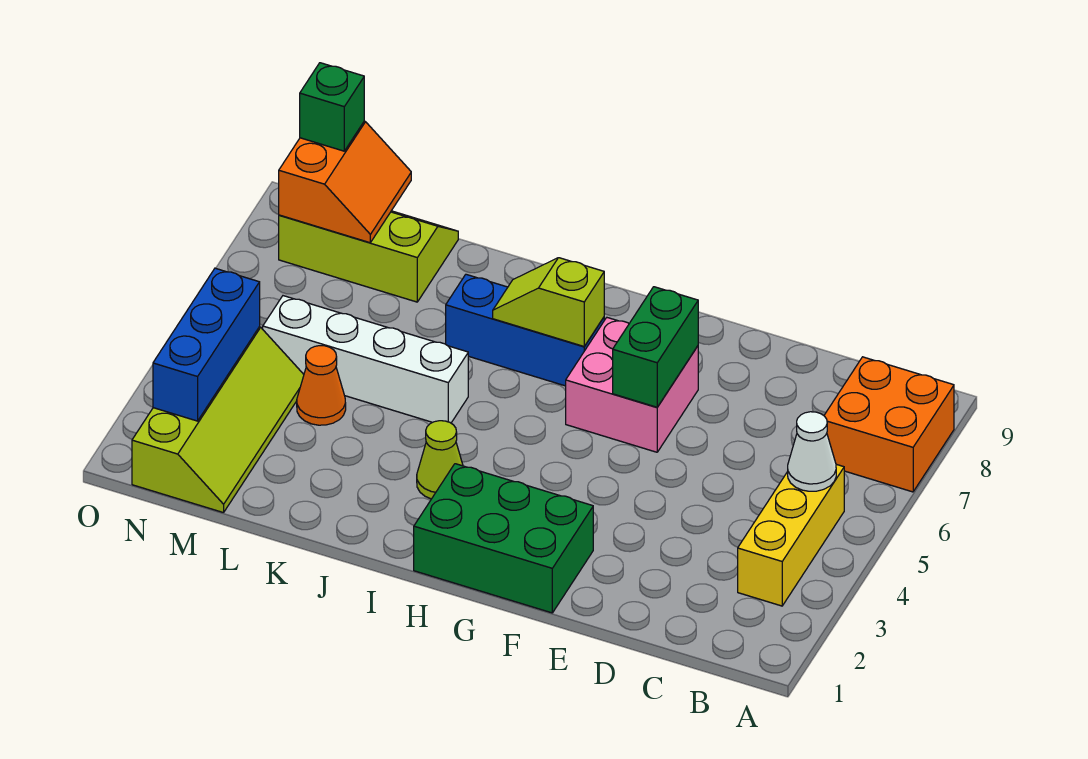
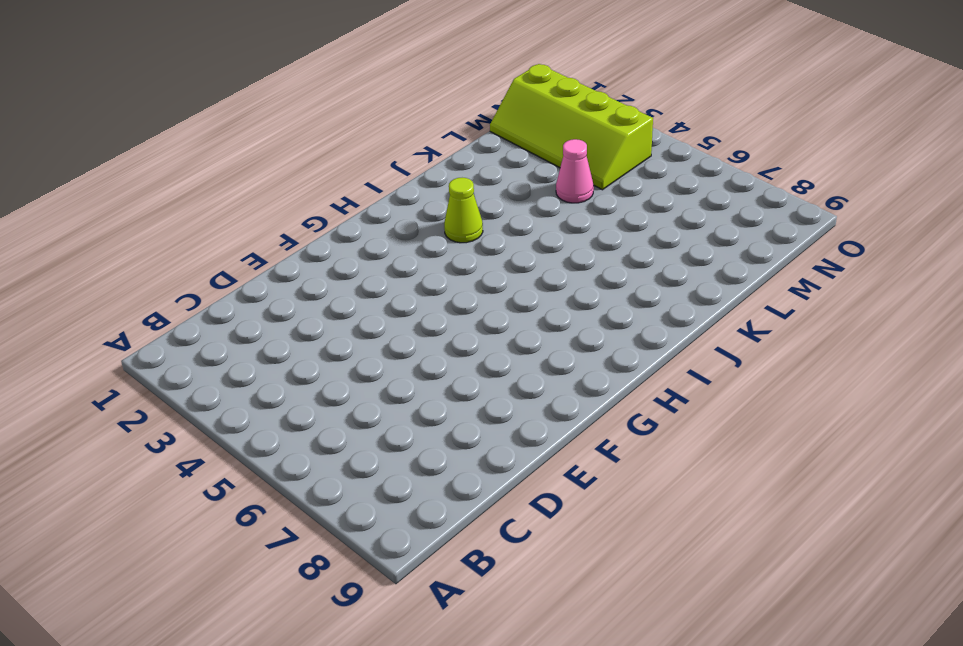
pink cone L4 level 1 -> orange cone L4 level 1
none -> orange brick A7:B8 level 1
none -> yellow brick B3:B5 level 1
none -> green brick F1:H2 level 1

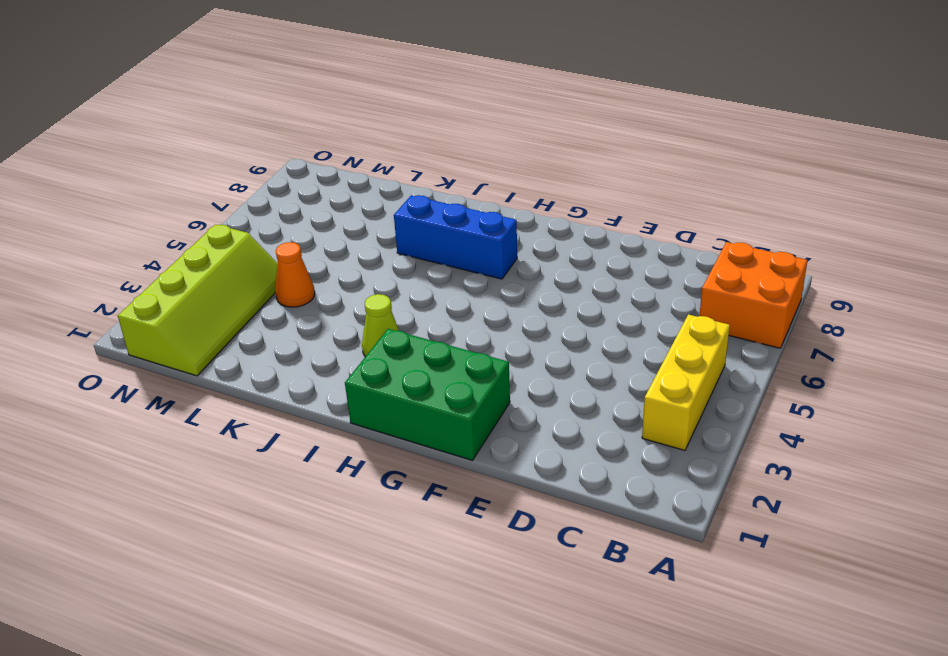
none -> pink brick F6:G7 level 1
none -> white brick J5:M5 level 1
none -> lime slope L8:N9 level 1 top 8

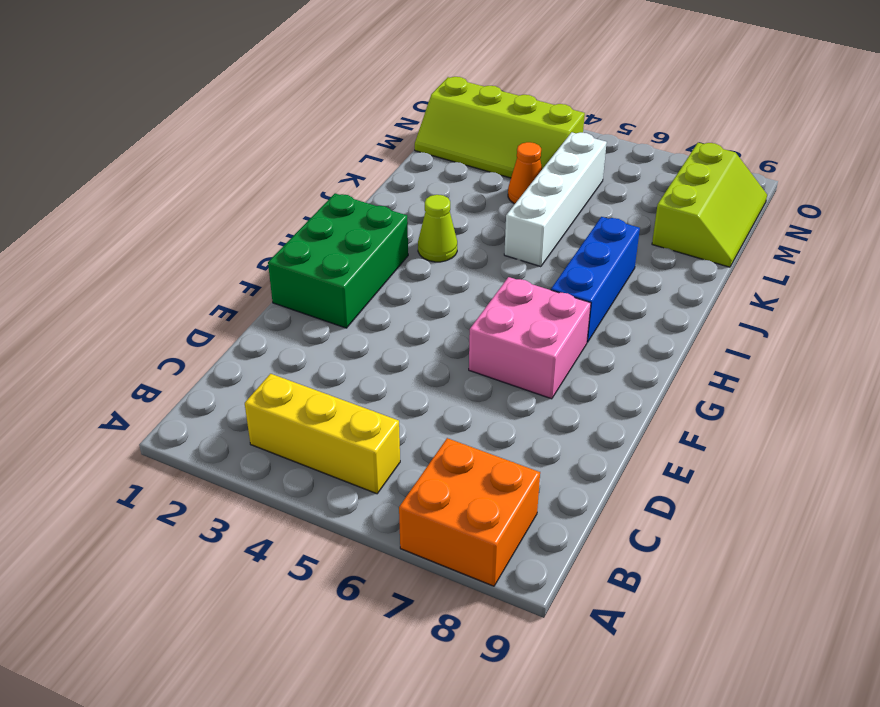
none -> white cone B5 level 2
none -> green brick F6:F7 level 2
none -> lime slope H7:I7 level 2 top H

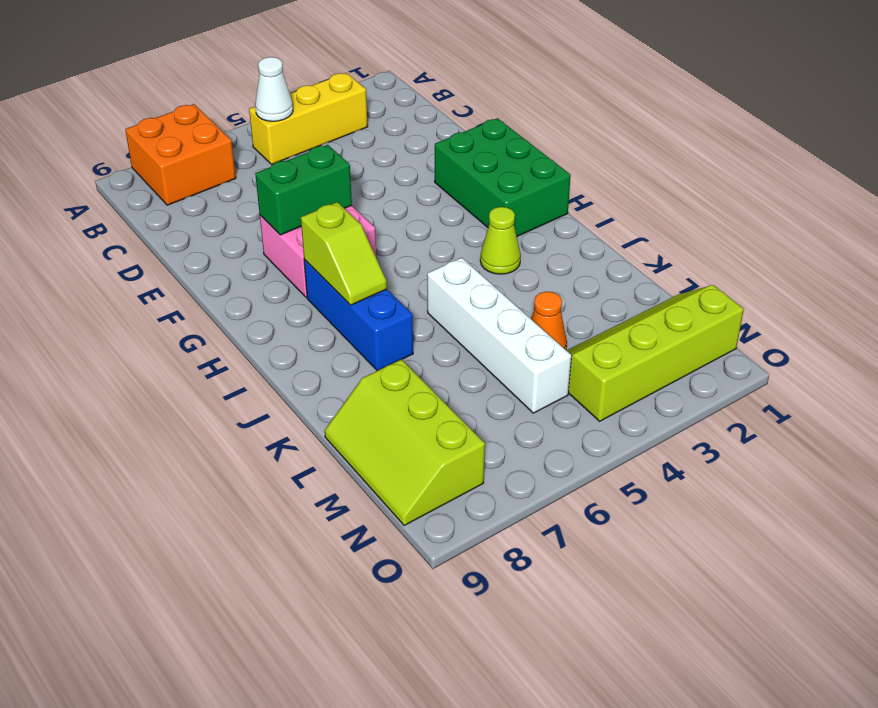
none -> orange slope M8:N9 level 2 top N
none -> blue brick N2:N4 level 2
none -> green brick N9 level 3

